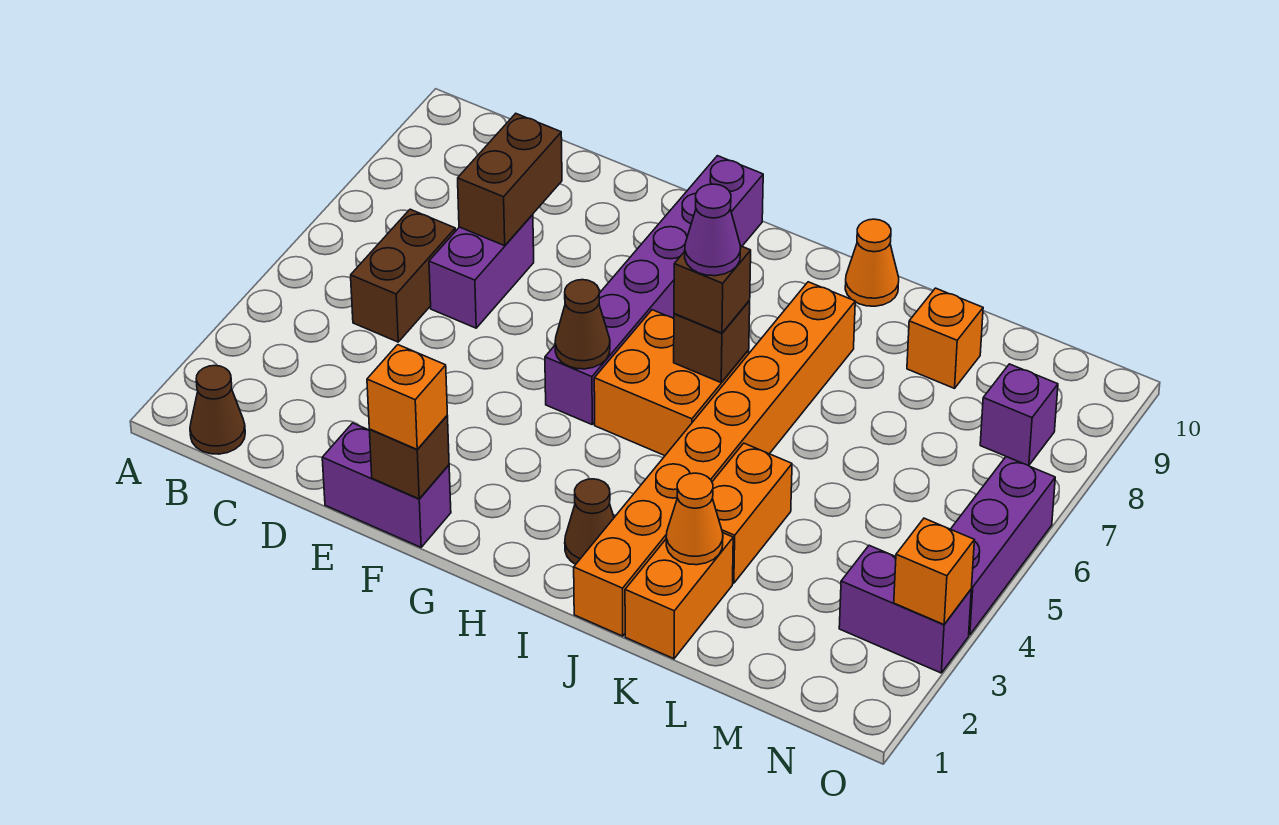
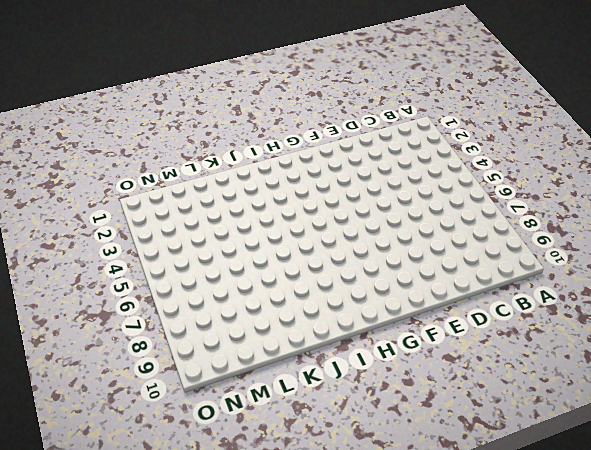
none -> brown cone B1 level 1
none -> brown brick C5:C6 level 1
none -> purple brick D6:D7 level 1

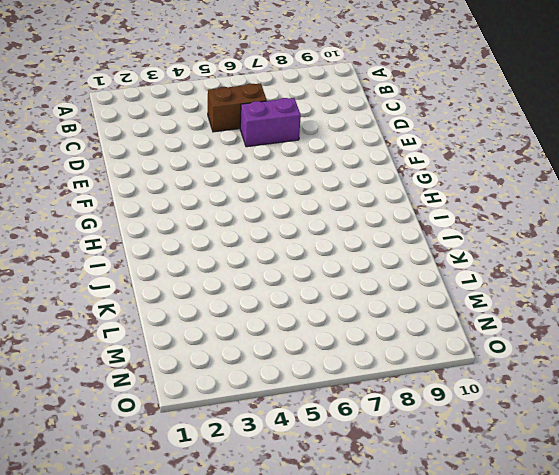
none -> brown cone B1 level 1
none -> purple brick E1:F1 level 1
none -> purple brick G5:G10 level 1

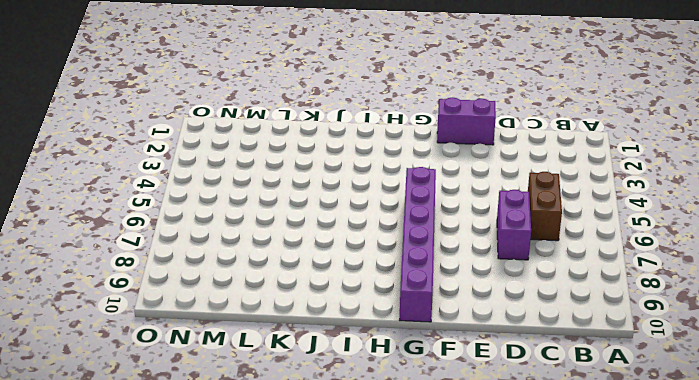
none -> brown cone B1 level 1
none -> orange brick H5:I6 level 1
none -> brown cone I2 level 1

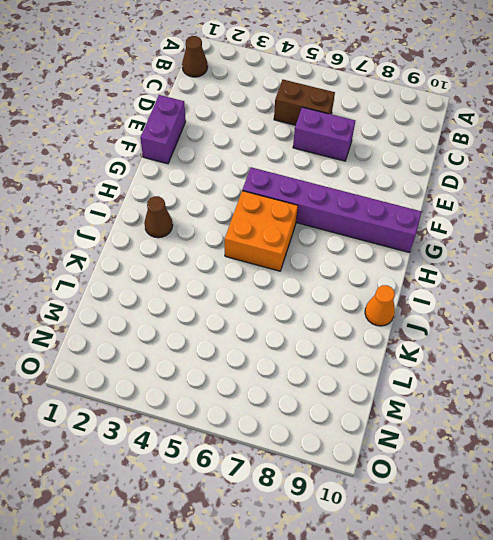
none -> orange brick J1:J8 level 1
none -> orange brick K1:K2 level 1
none -> orange brick K3:K4 level 1

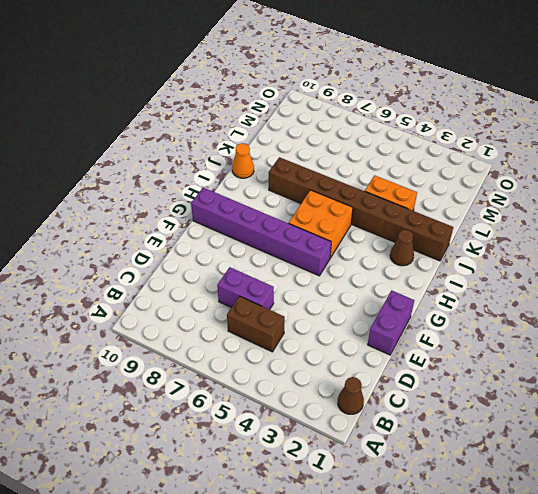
brown brick J1:J8 level 1 -> orange brick J1:J8 level 1
none -> orange brick K1:K2 level 1
none -> orange brick L9 level 1
none -> purple brick N3:O3 level 1

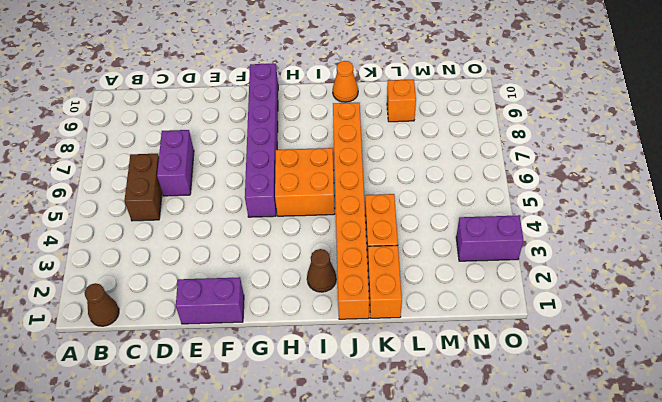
none -> purple brick N8 level 1
none -> purple brick O4:O6 level 1
none -> brown brick D7:D8 level 2

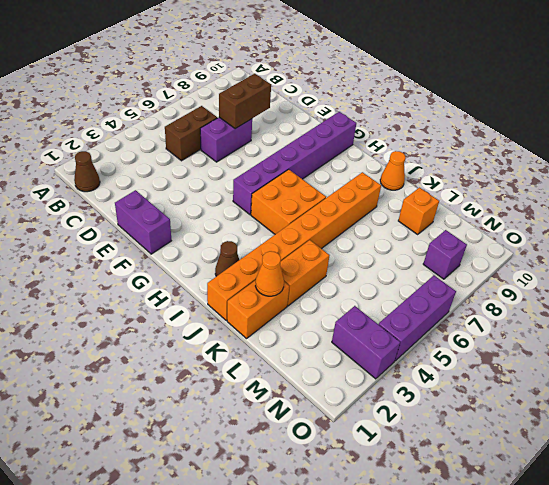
none -> brown brick F1 level 2
none -> brown cone G5 level 2
none -> brown brick I6 level 2

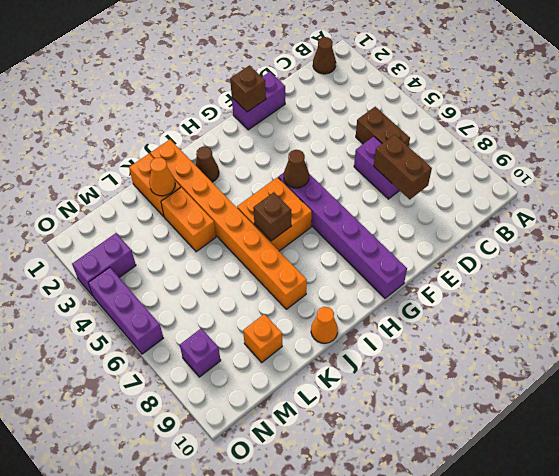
none -> orange brick O3 level 2
none -> orange brick F1 level 3
none -> brown brick I6 level 3

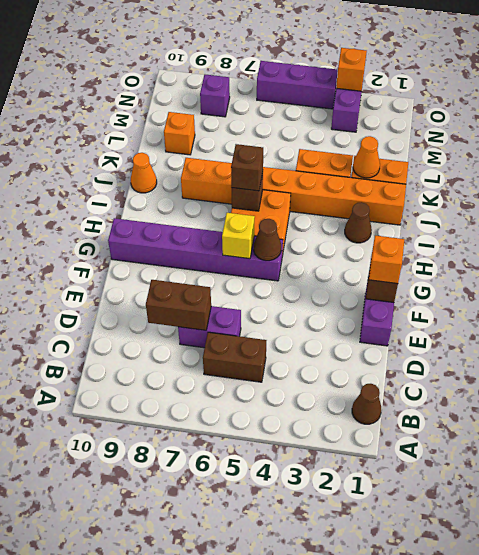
yellow brick G6 level 2 -> none
none -> purple cone I6 level 4

